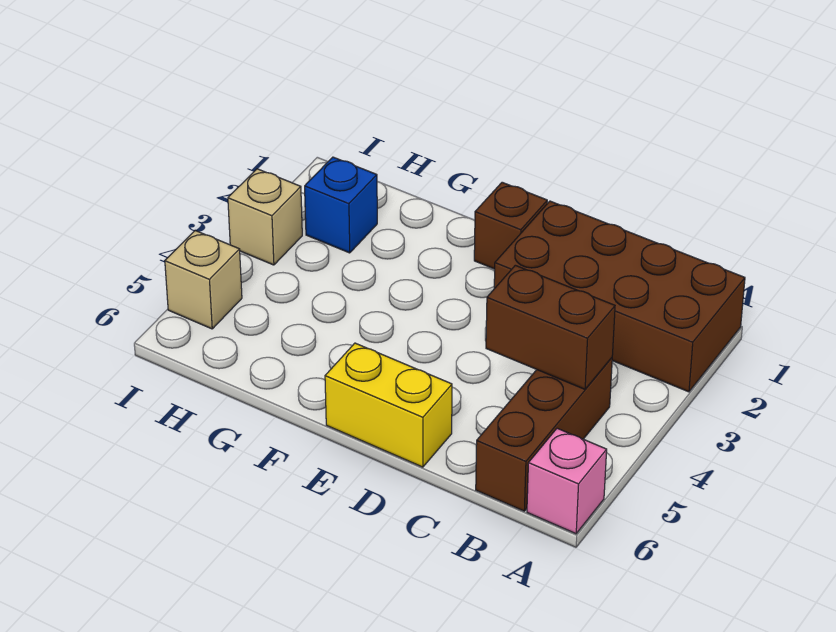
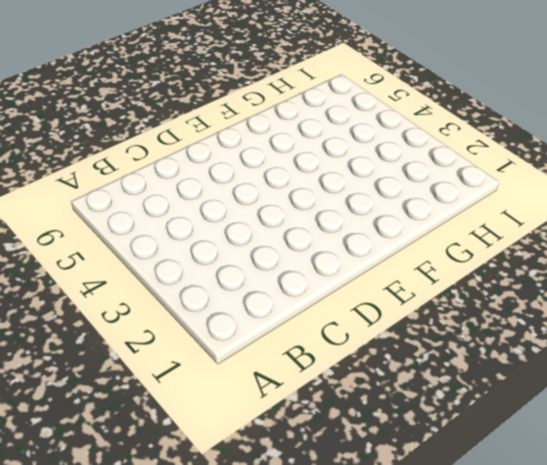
none -> brown brick A1:D2 level 1
none -> pink brick A6 level 1

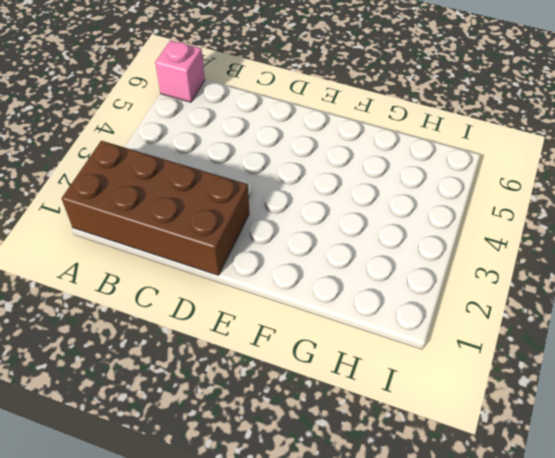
none -> brown brick B4:B6 level 1
none -> yellow brick D6:E6 level 1

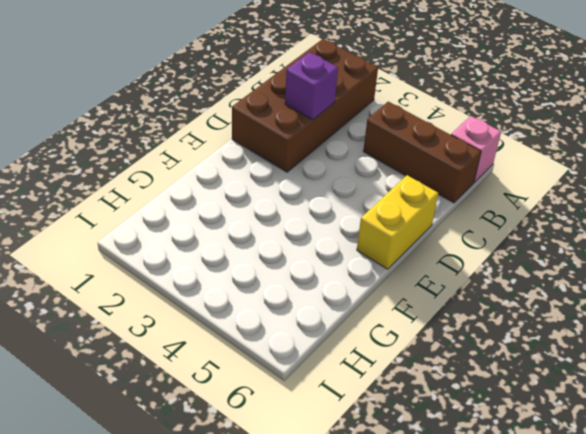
purple brick C2 level 2 -> none
none -> brown brick E1 level 1
none -> blue brick H2 level 1

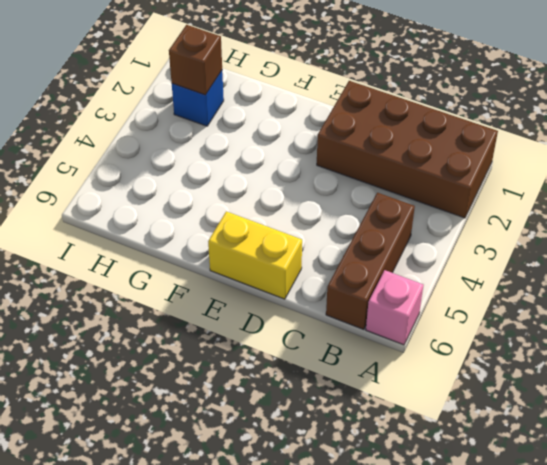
brown brick H2 level 2 -> brown brick E1 level 1
none -> tan brick I3 level 1
none -> tan brick I5 level 1

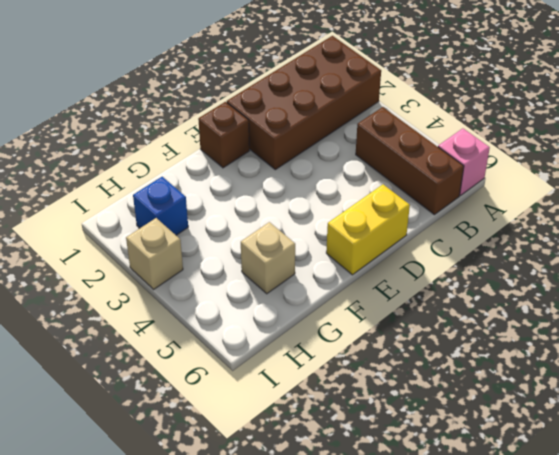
tan brick G5 level 1 -> tan brick I5 level 1
none -> brown brick B4:C4 level 2

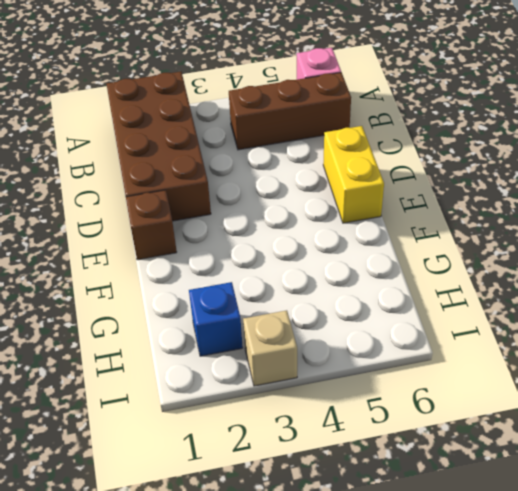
none -> tan brick I5 level 1
none -> brown brick B4:C4 level 2

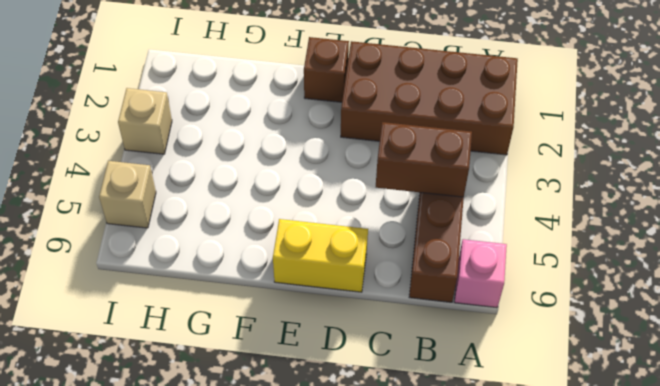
none -> blue brick H2 level 1

